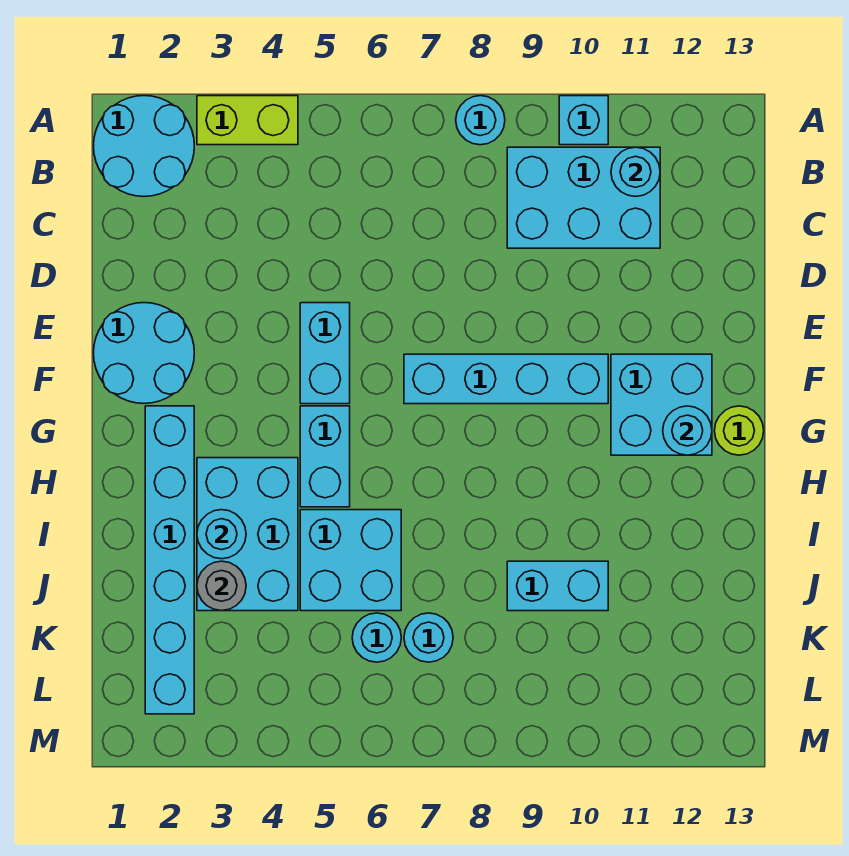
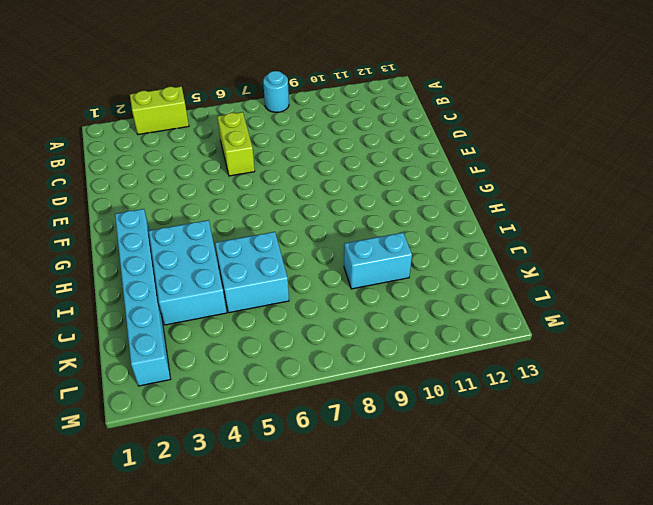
lime brick C6:D6 level 1 -> none
none -> cyan round brick A1:B2 level 1
none -> cyan brick A10 level 1
none -> cyan brick B9:C11 level 1

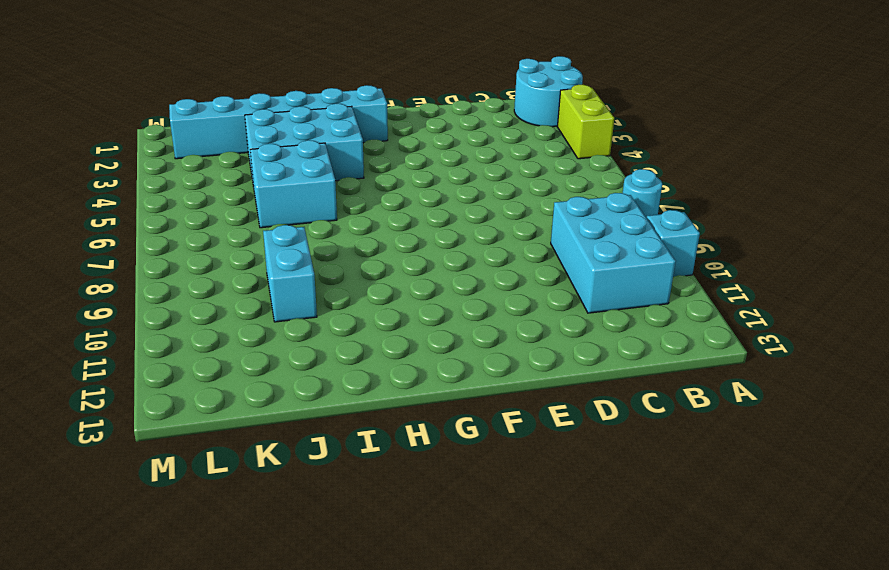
none -> cyan round brick E1:F2 level 1
none -> cyan brick E5:F5 level 1
none -> cyan brick F7:F10 level 1

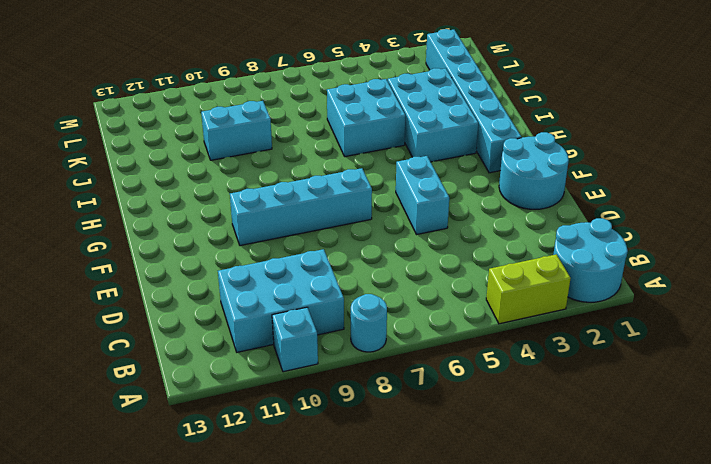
none -> cyan brick F11:G12 level 1
none -> cyan brick G5:H5 level 1
none -> lime round brick G13 level 1

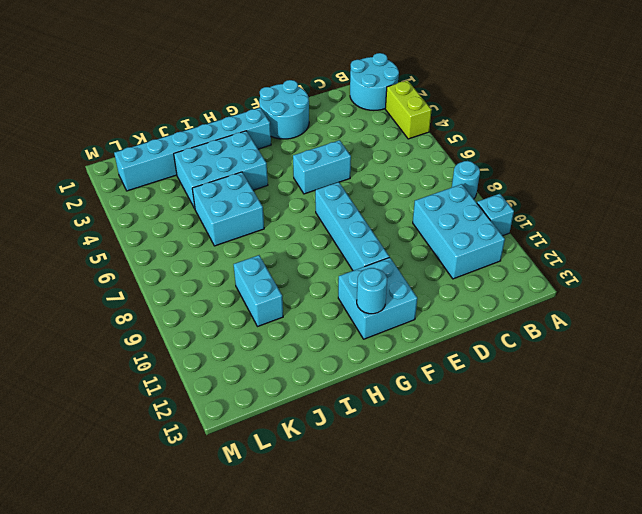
none -> cyan brick G5:H5 level 1
none -> lime round brick G13 level 1
none -> cyan round brick K6 level 1

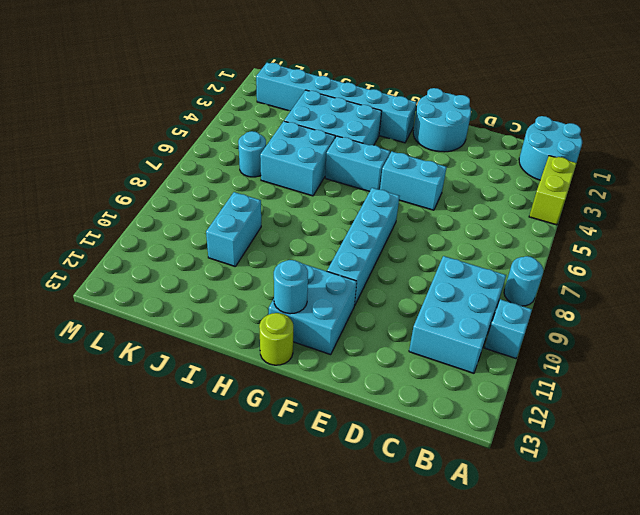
none -> cyan round brick K7 level 1
none -> cyan round brick B11 level 2
none -> cyan round brick I3 level 2

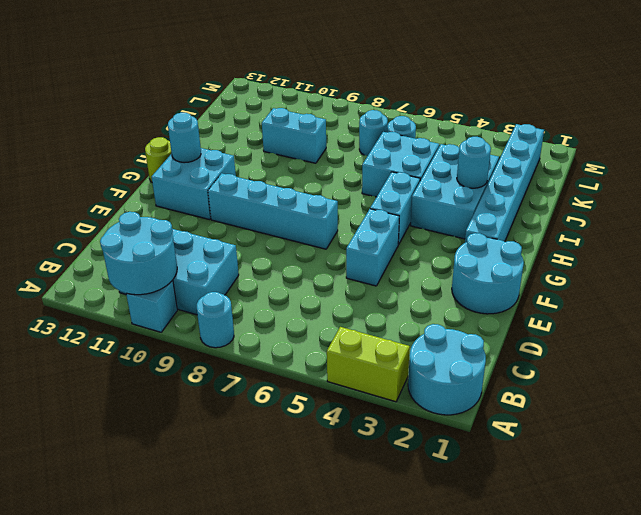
cyan round brick A10:B11 level 2 -> cyan round brick B11 level 2
none -> grey round brick J3 level 2

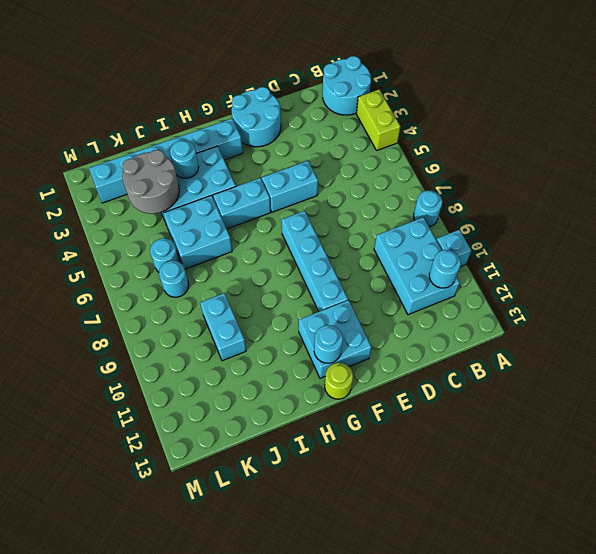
grey round brick J3:K4 level 2 -> grey round brick J3 level 2

